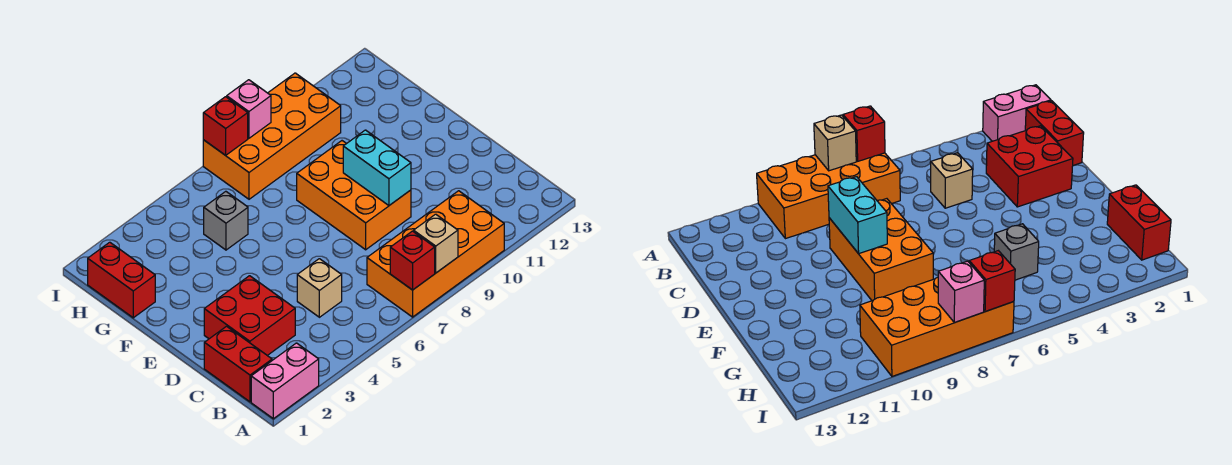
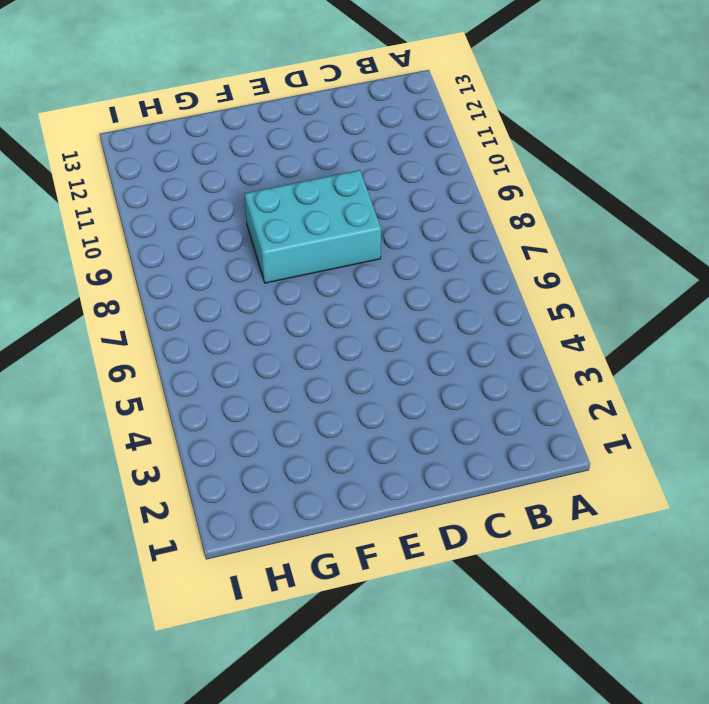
cyan brick D8:F9 level 1 -> orange brick D8:F9 level 1
none -> pink brick A1:A2 level 1
none -> orange brick A7:B10 level 1
none -> red brick B1:C1 level 1

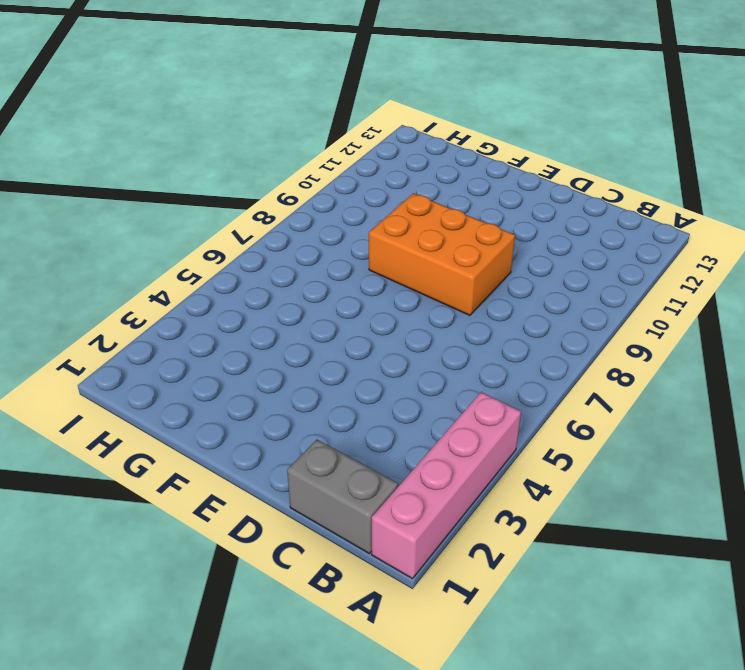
pink brick A1:A4 level 1 -> pink brick A1:A2 level 1
grey brick B1:C1 level 1 -> red brick B1:C1 level 1
none -> orange brick A7:B10 level 1
none -> red brick C2:D3 level 1
none -> tan brick C5 level 1

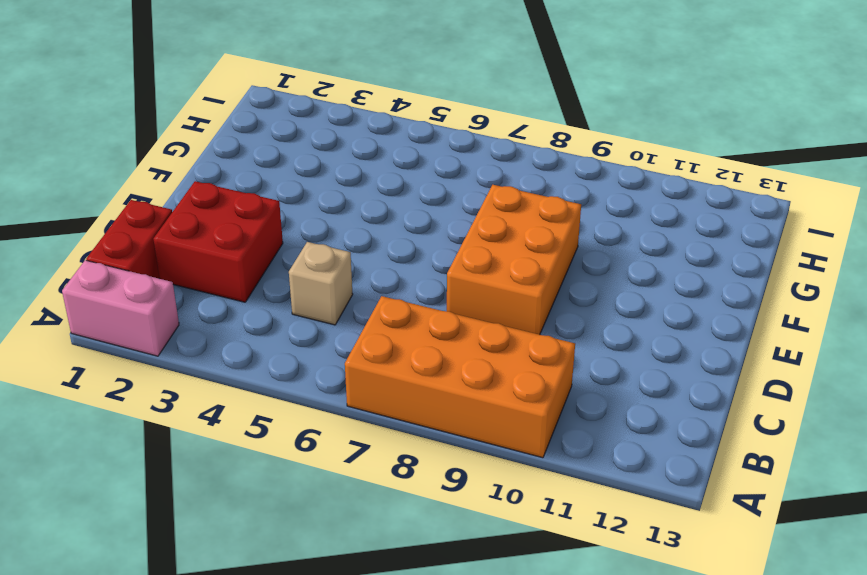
none -> red brick G1:H1 level 1
none -> grey brick G5 level 1
none -> orange brick H7:I10 level 1

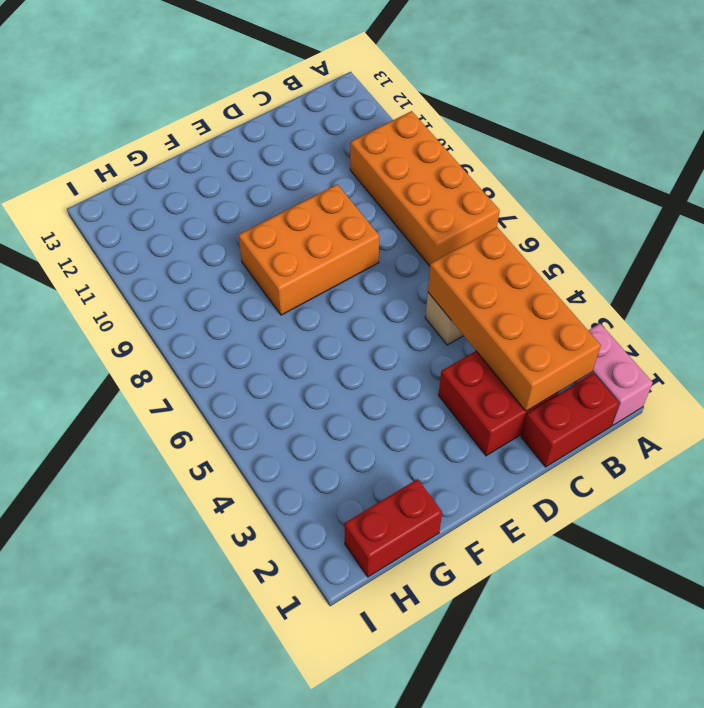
orange brick B2:C5 level 2 -> orange brick H7:I10 level 1
none -> grey brick G5 level 1
none -> red brick A7 level 2
none -> tan brick A8 level 2

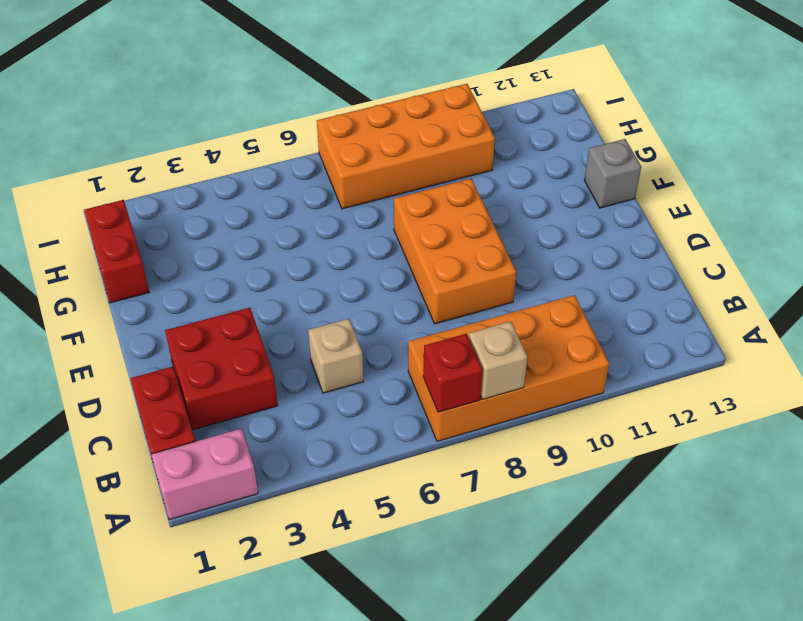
grey brick F13 level 1 -> grey brick G5 level 1
none -> cyan brick D9:E9 level 2
none -> red brick I7 level 2
none -> pink brick I8 level 2

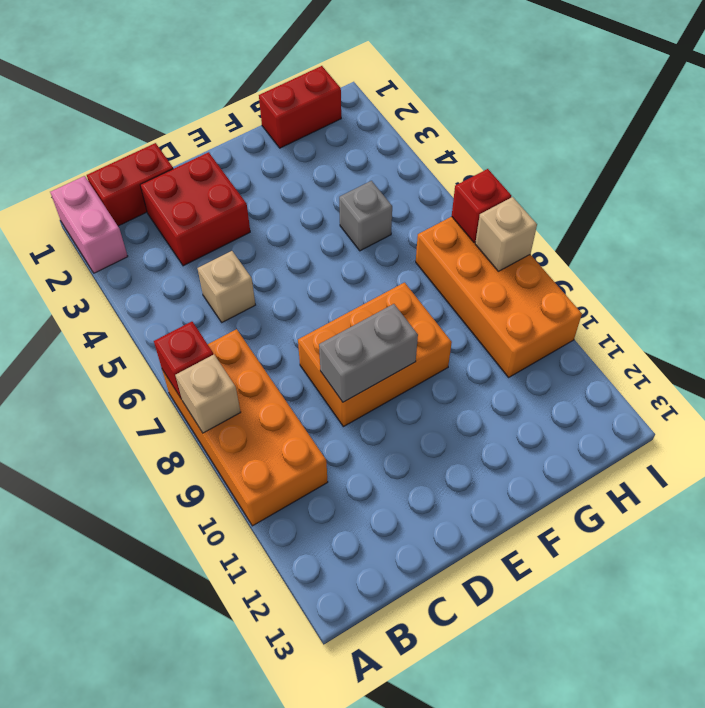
grey brick D9:E9 level 2 -> cyan brick D9:E9 level 2
tan brick I8 level 2 -> pink brick I8 level 2

